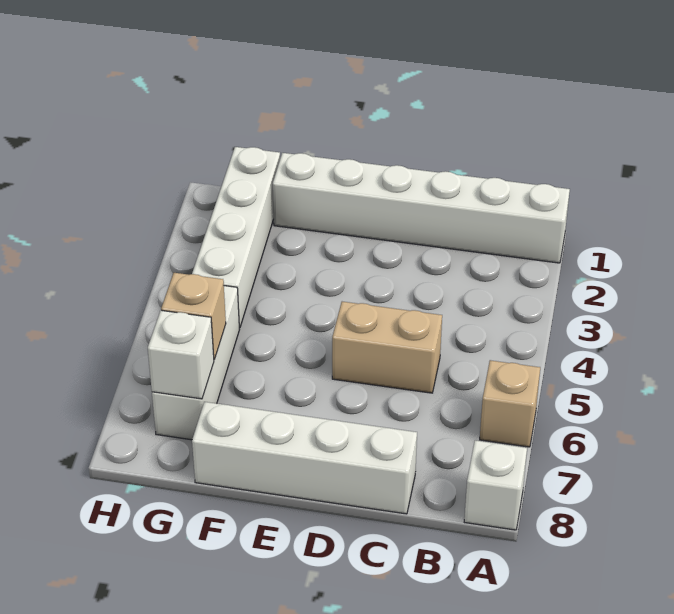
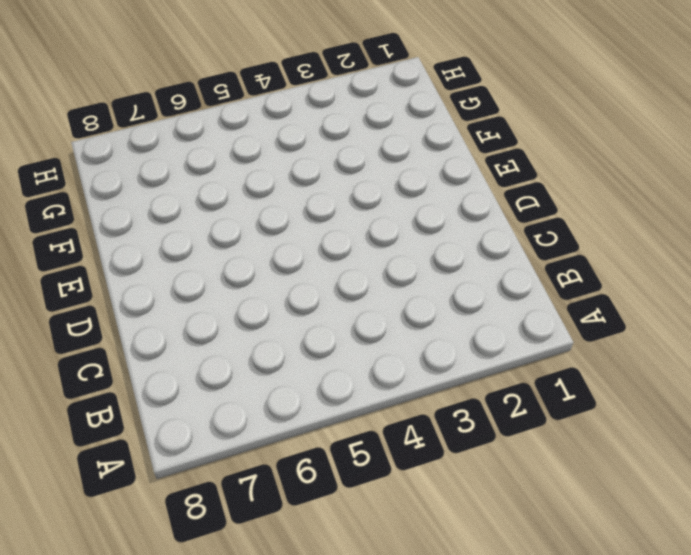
none -> white brick A1:F1 level 1
none -> tan brick A6 level 1

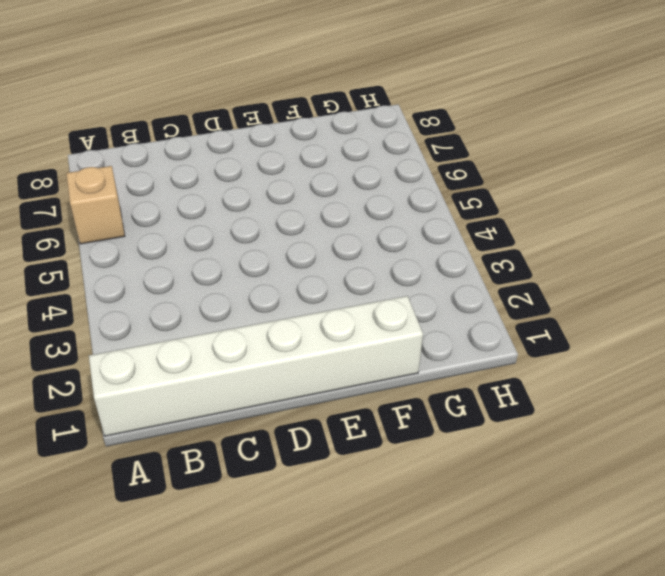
none -> white brick A8 level 1
none -> tan brick C5:D5 level 1

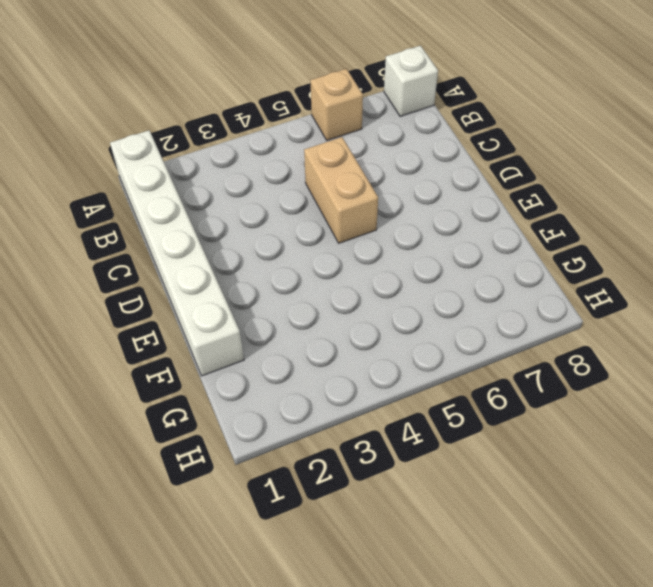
none -> white brick C8:F8 level 1
none -> white brick G1:G4 level 1

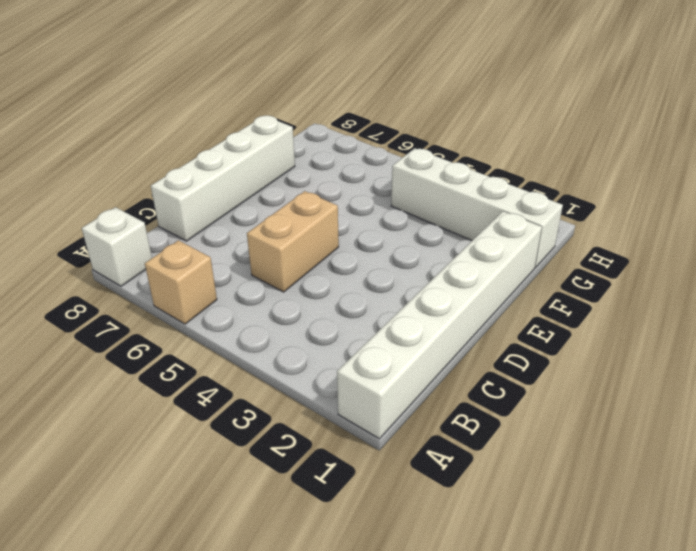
none -> white brick G5:G7 level 1
none -> tan brick G6 level 2

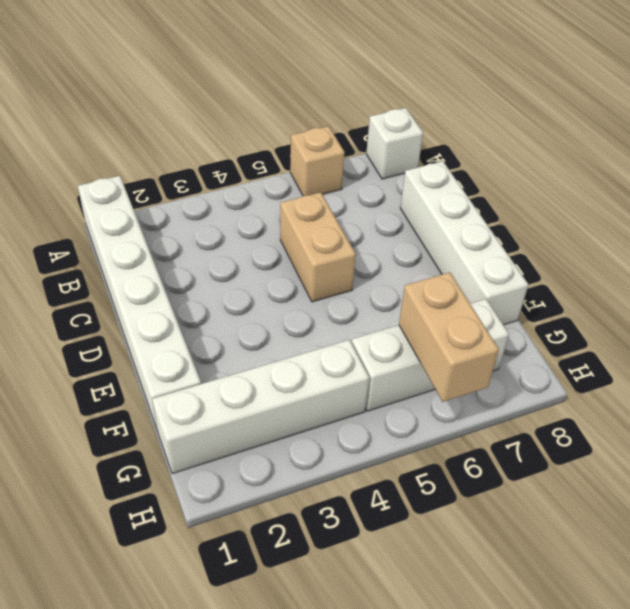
tan brick G6:H6 level 2 -> tan brick G6 level 2
none -> white brick G7 level 2

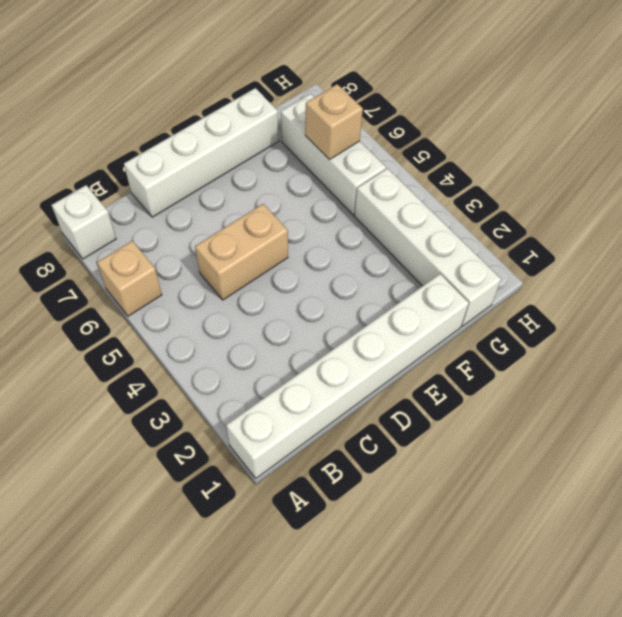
none -> white brick G7 level 2

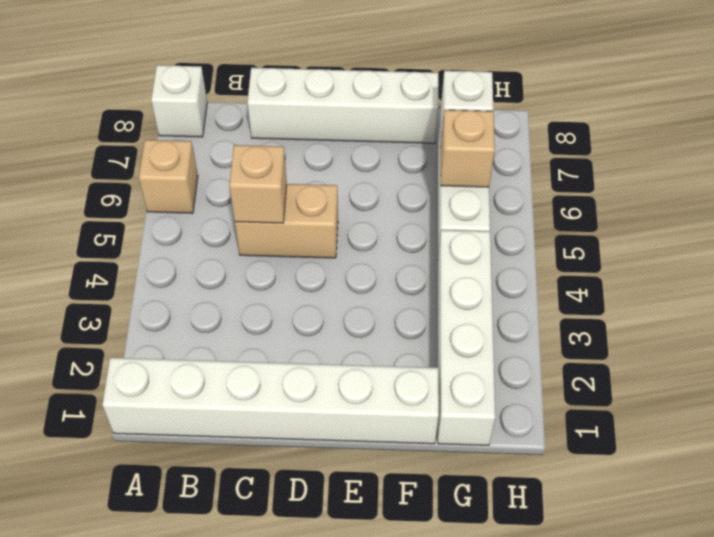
tan brick C5 level 2 -> none

